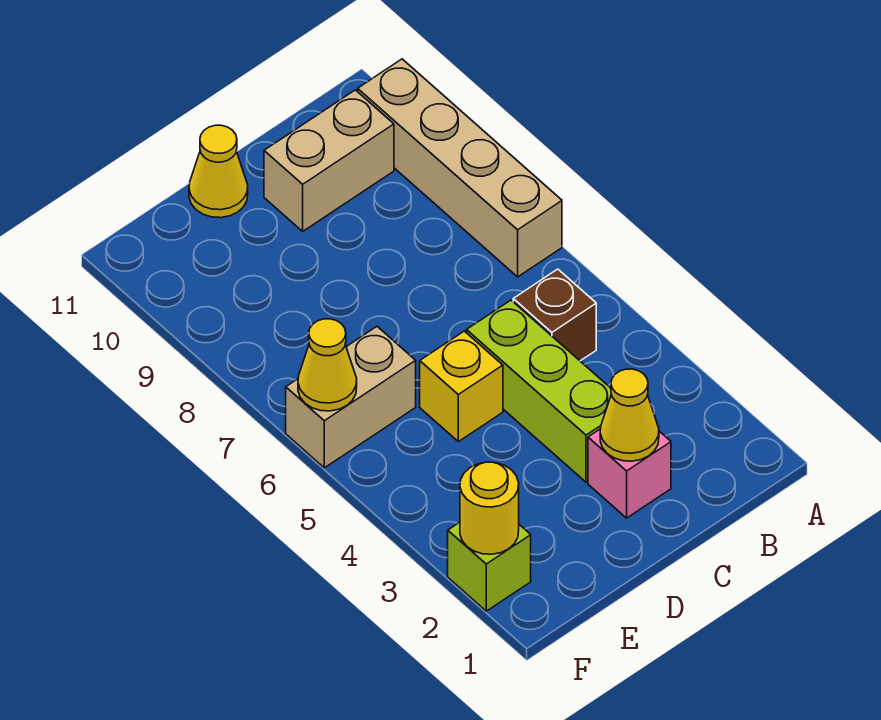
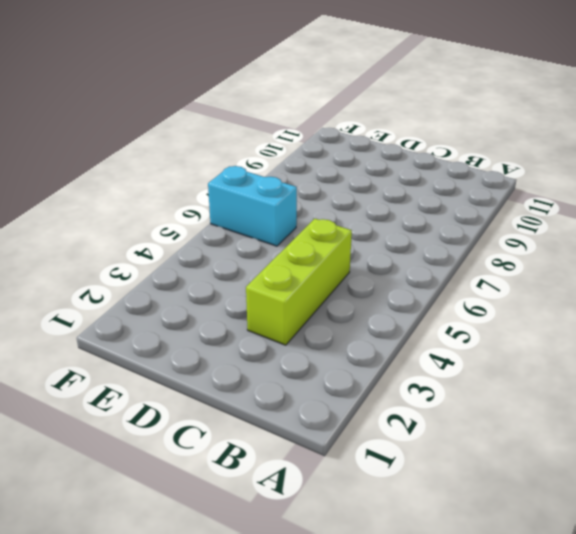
cyan brick E6:F6 level 1 -> tan brick E6:F6 level 1
none -> tan brick A7:A10 level 1
none -> brown brick B5 level 1
none -> tan brick B10:C10 level 1

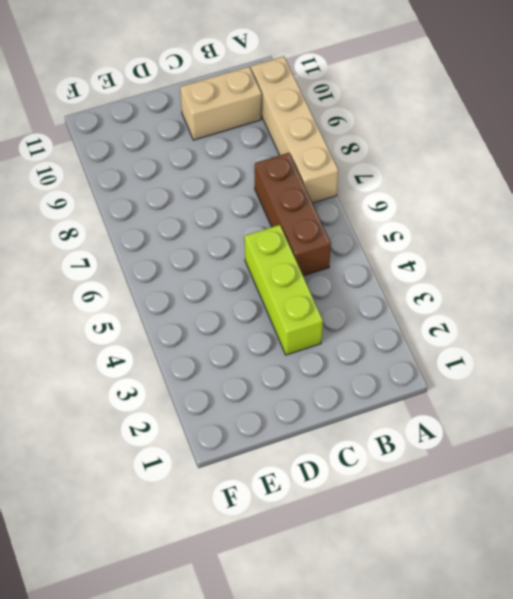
brown brick B5:B7 level 1 -> brown brick B5 level 1
none -> pink brick C2 level 1
none -> yellow brick D5 level 1
none -> yellow cone D11 level 1

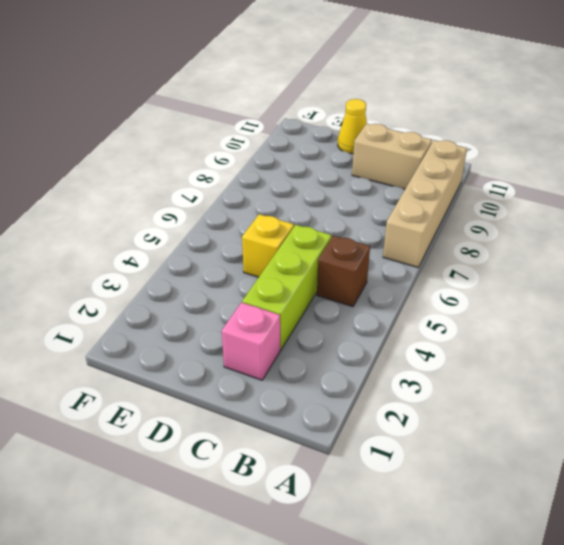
none -> tan brick E6:F6 level 1
none -> lime brick F2 level 1
none -> yellow cone C2 level 2

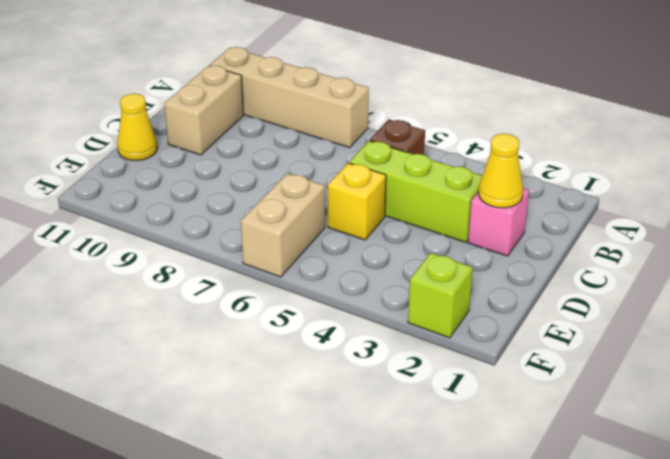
none -> yellow round brick F2 level 2
none -> yellow cone F6 level 2

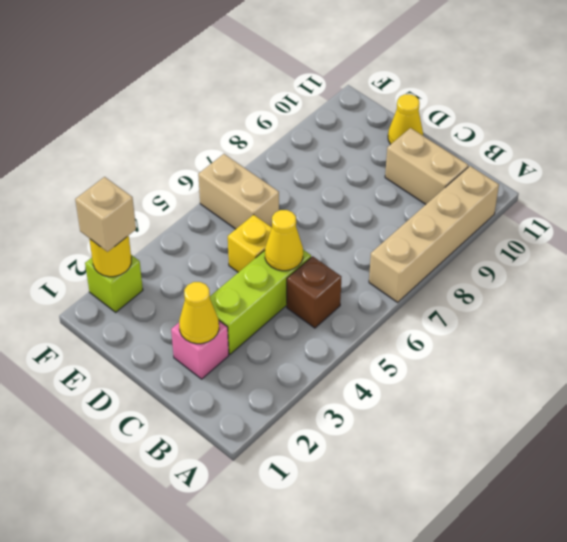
yellow cone C5 level 2 -> yellow cone F6 level 2
tan brick F2 level 3 -> none

